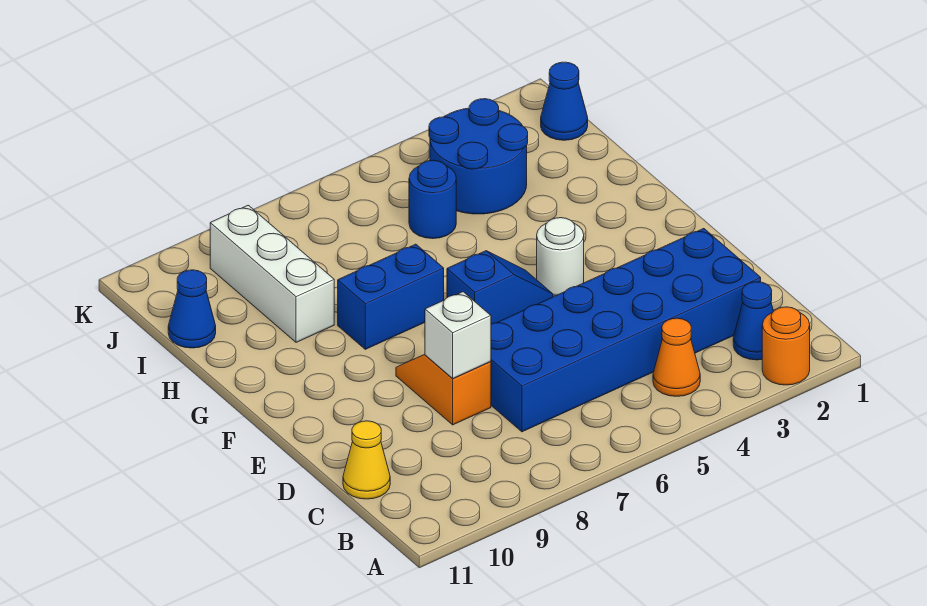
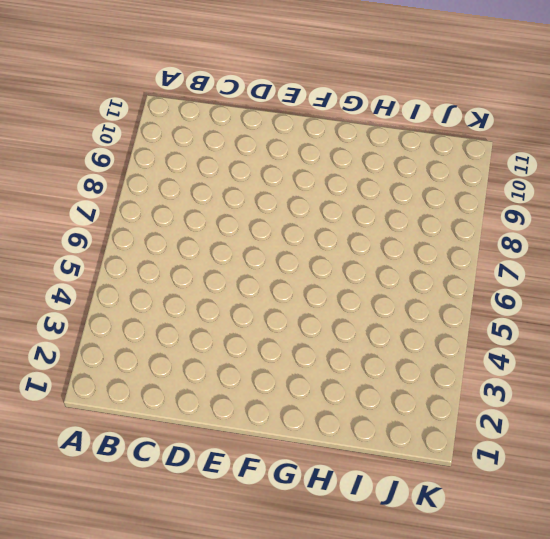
none -> orange round brick A2 level 1
none -> blue cone B2 level 1
none -> orange cone B4 level 1

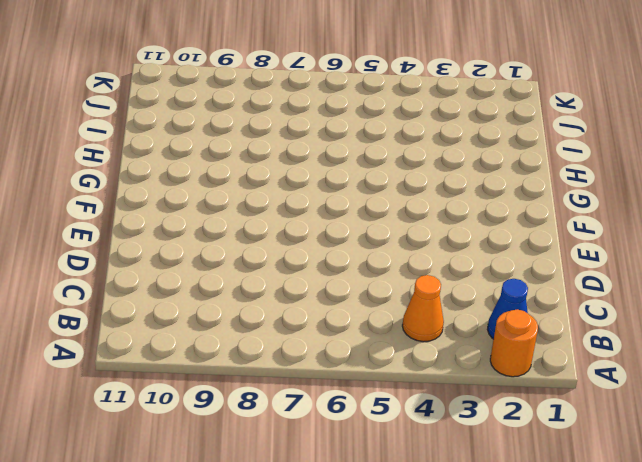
none -> blue brick C2:D7 level 1
none -> yellow cone C11 level 1
none -> orange slope D8:E8 level 1 top D

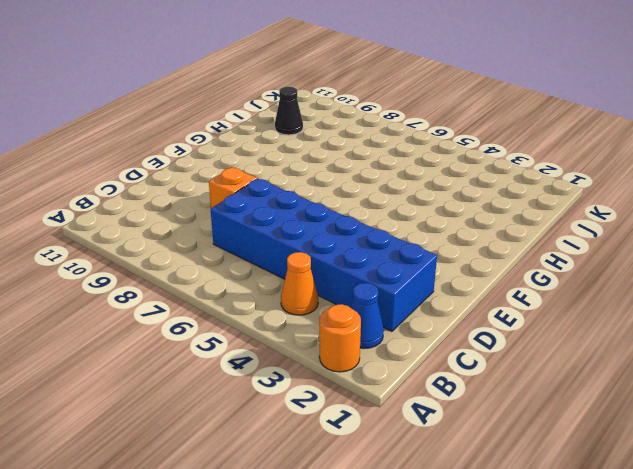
black cone I10 level 1 -> none
none -> yellow cone C11 level 1
none -> white round brick F4 level 1
none -> blue slope F5:F6 level 1 top 6

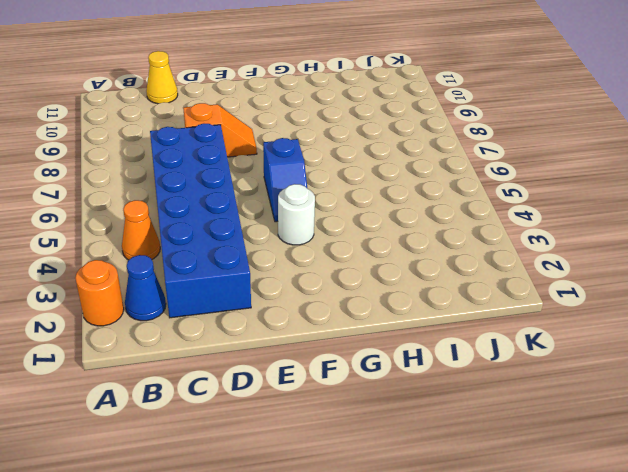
none -> blue brick G7:G8 level 1
none -> white brick H9:J9 level 1
none -> blue round brick I3:J4 level 1

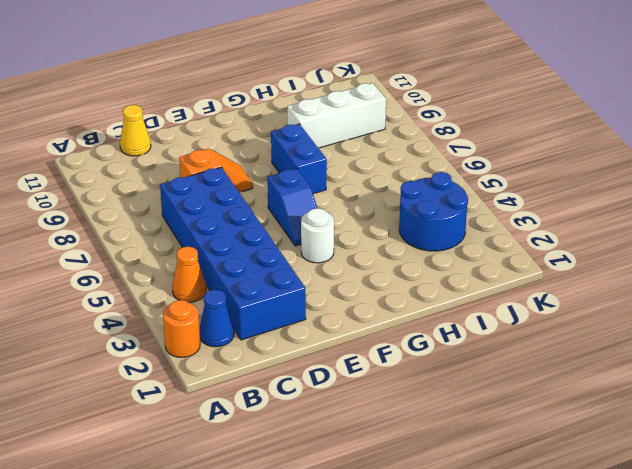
none -> blue round brick I5 level 1
none -> blue cone I11 level 1
none -> blue cone J1 level 1

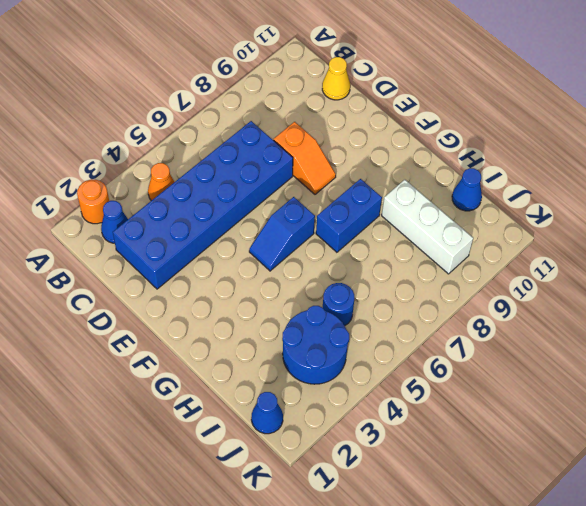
none -> white round brick F4 level 1
none -> white brick D8 level 2

